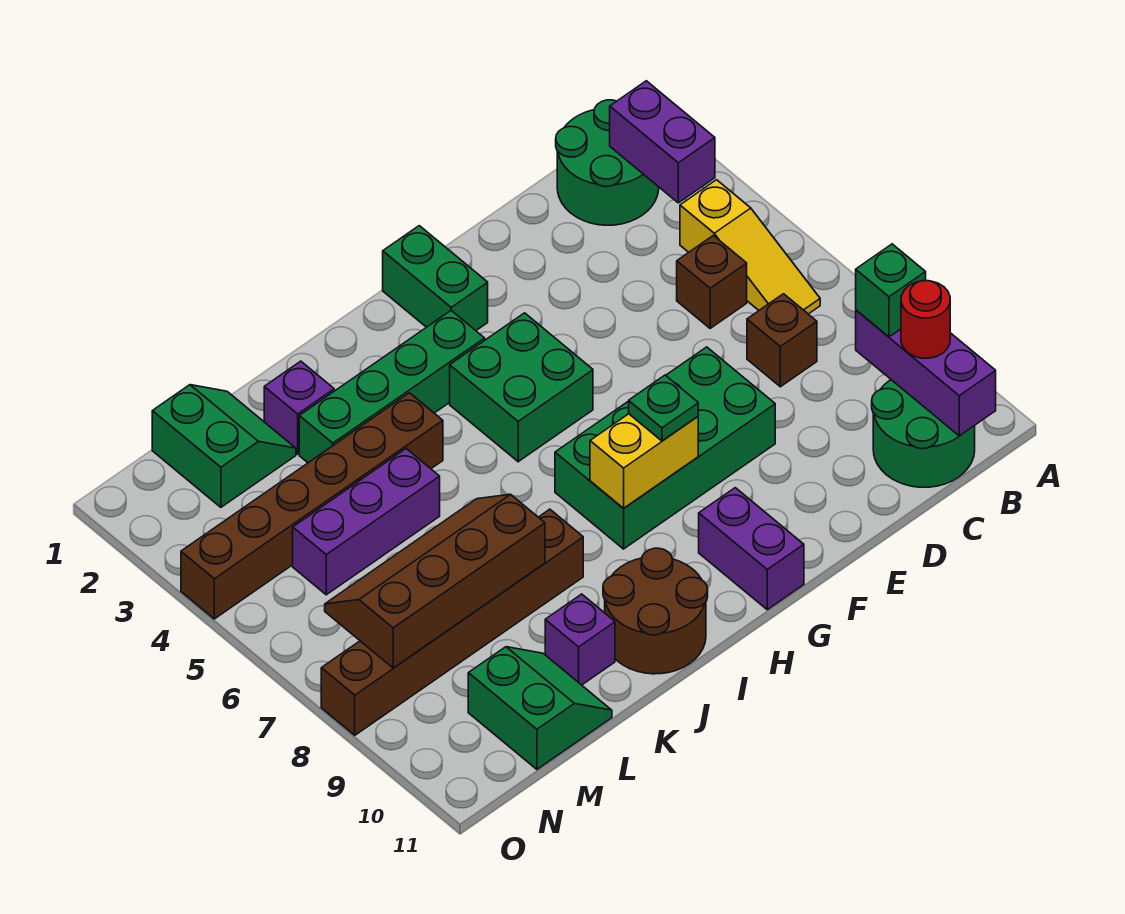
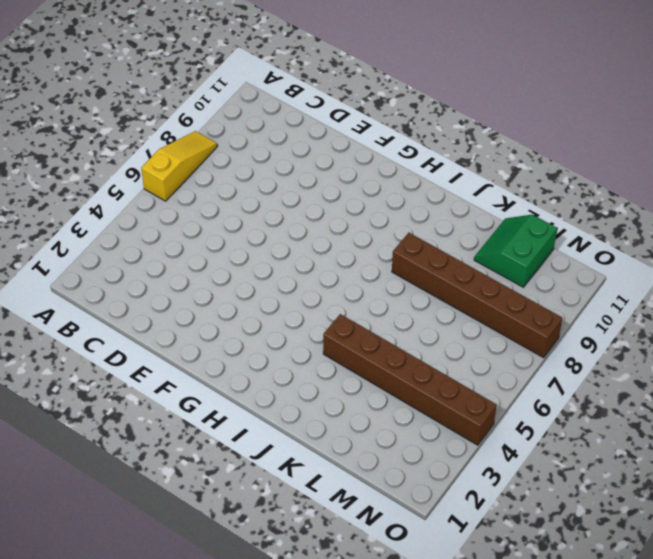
yellow slope A6:A8 level 1 top 6 -> yellow slope B4:B6 level 1 top 4
none -> green round brick B1:C2 level 1
none -> green round brick B10:C11 level 1
none -> brown brick C5 level 1

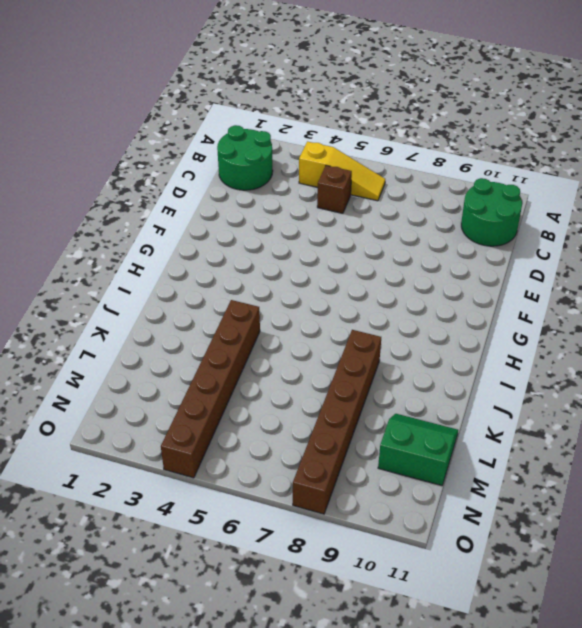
none -> brown brick C7 level 1
none -> green brick E7:H8 level 1
none -> green brick G1:G2 level 1

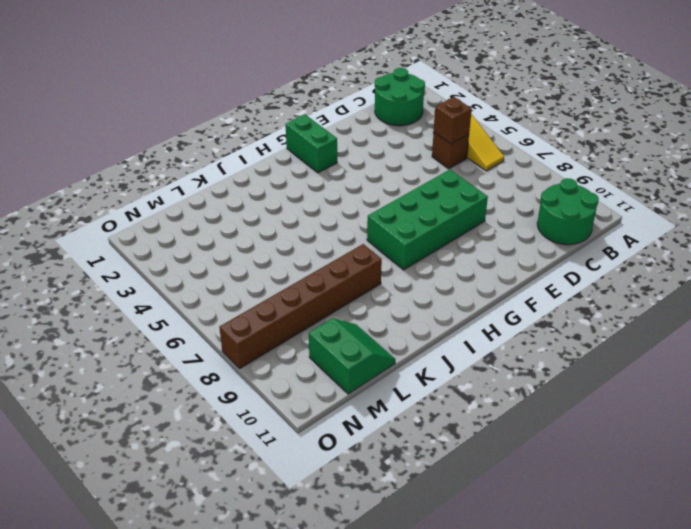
brown brick C5 level 2 -> brown brick C7 level 1
none -> green brick G4:H5 level 1
none -> purple brick G10:G11 level 1
none -> green brick H3:K3 level 1

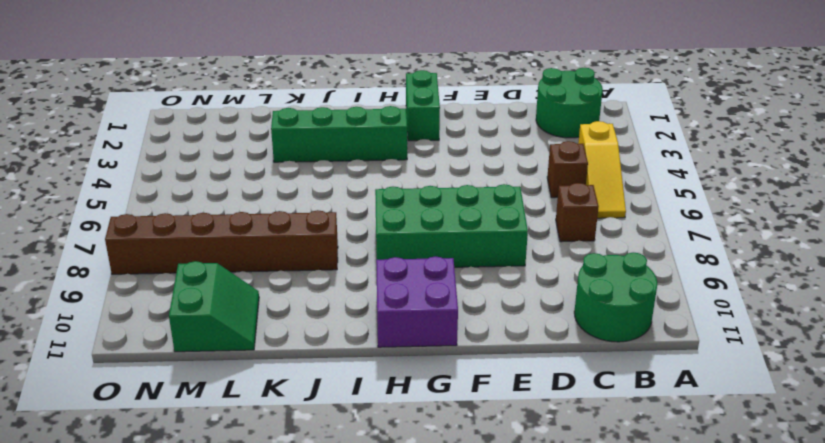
purple brick G10:H11 level 1 -> purple brick G10:G11 level 1
none -> green brick G4:H5 level 1
none -> brown round brick I10:J11 level 1
none -> brown brick J4:O4 level 1

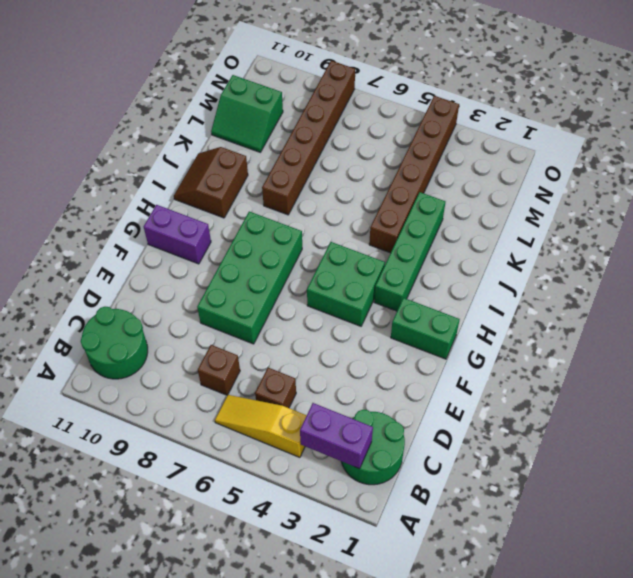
brown slope I10:J11 level 1 top 10 -> brown round brick I10:J11 level 1
none -> purple brick K2 level 1
none -> purple brick K5:M5 level 1
none -> purple brick K10 level 1

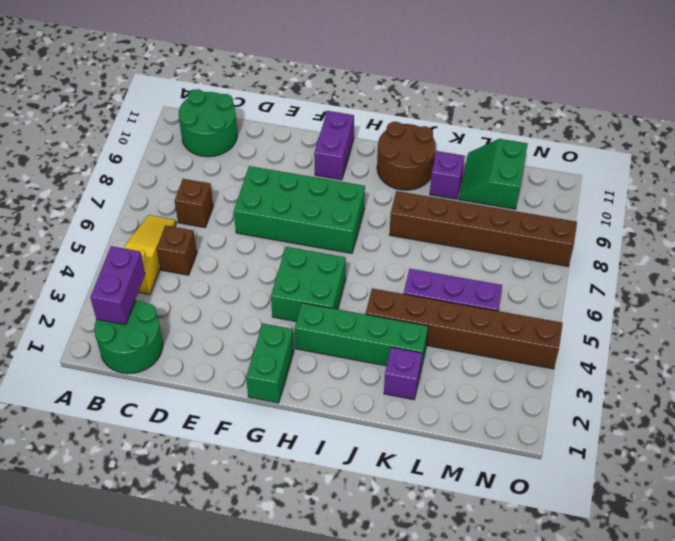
none -> green slope L1:M2 level 1 top M
none -> purple brick B9:B11 level 2
none -> yellow brick G8:H8 level 2

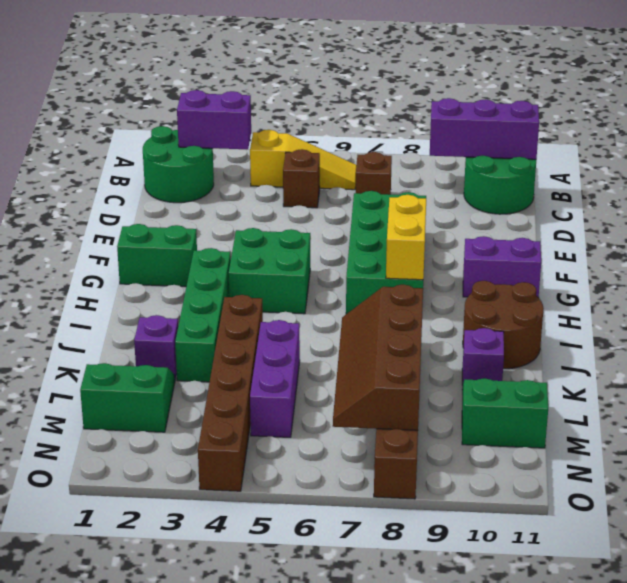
none -> green brick B9 level 3
none -> red round brick B10 level 3
none -> green plate G8 level 3

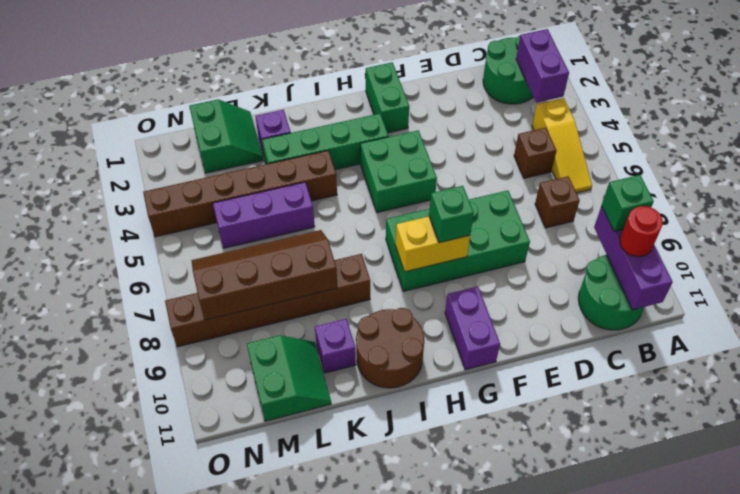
green brick G8 level 3 -> green plate G8 level 3

